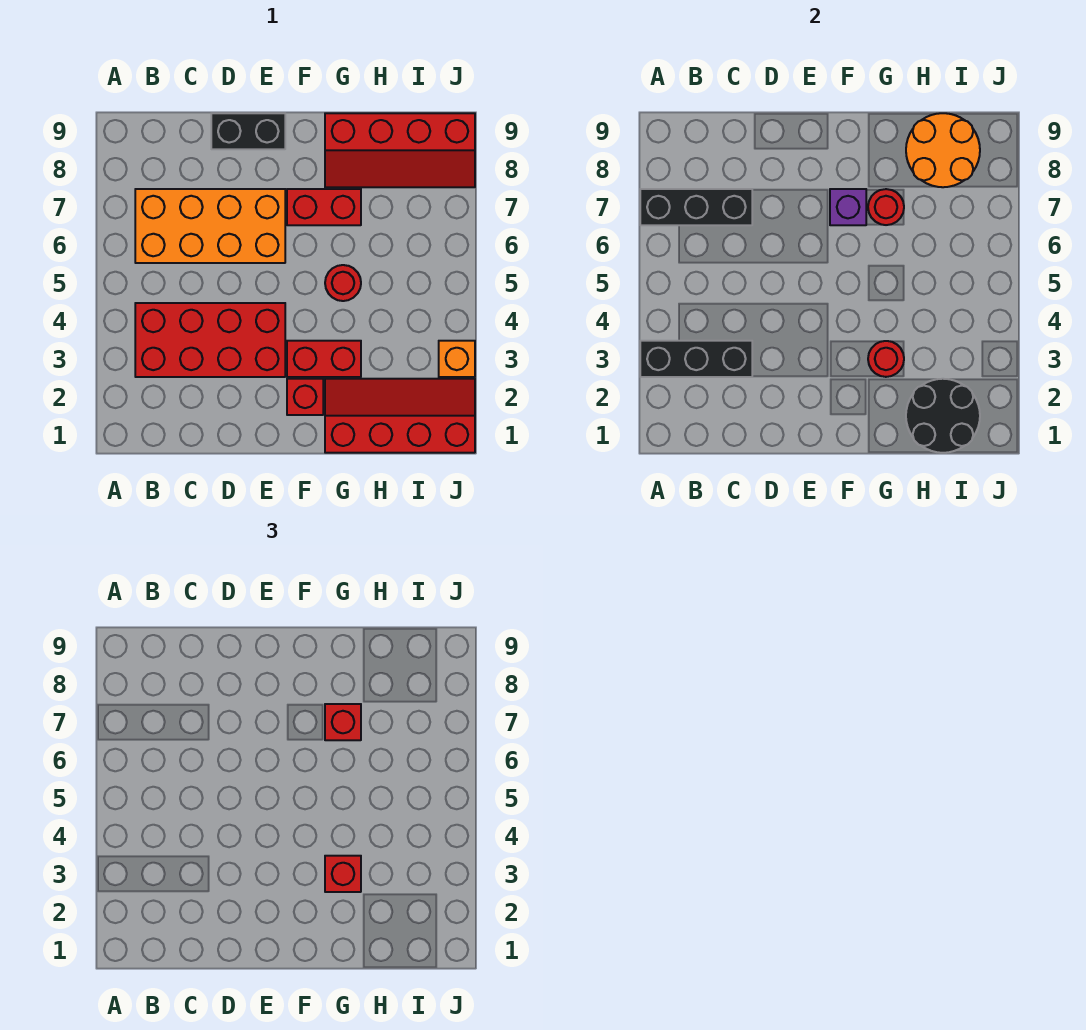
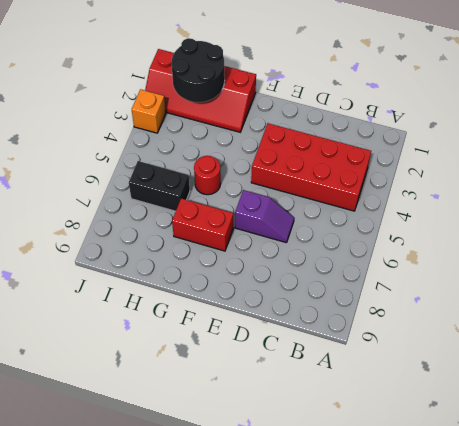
purple slope D6:E6 level 1 top E -> orange brick B6:E7 level 1
black brick H6:I6 level 1 -> black brick D9:E9 level 1
none -> red brick F2 level 1
none -> red brick F3:G3 level 1
none -> red slope G8:J9 level 1 top 9

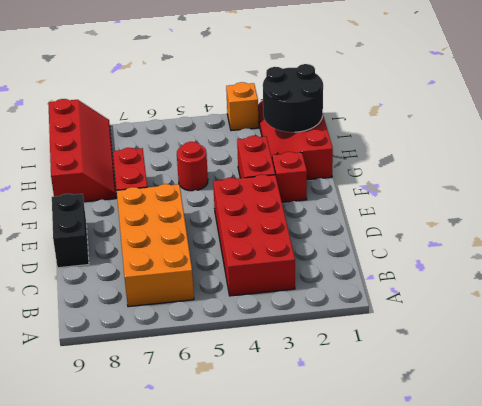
none -> black brick A3:C3 level 2
none -> black brick A7:C7 level 2
none -> purple brick F7 level 2

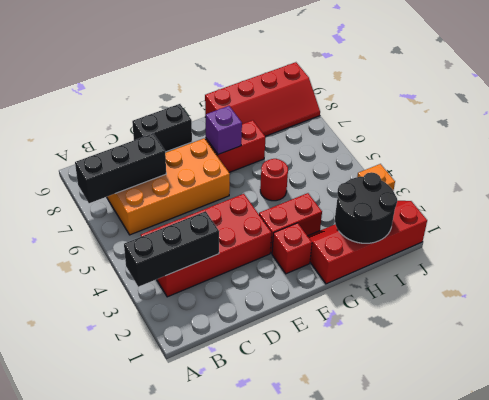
none -> red round brick G3 level 2
none -> red round brick G7 level 2
none -> orange round brick H8:I9 level 2

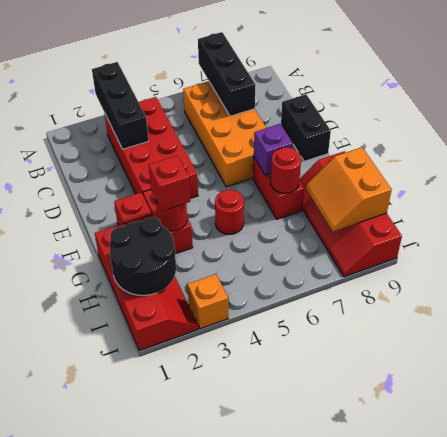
orange slope H8:I9 level 2 top 9 -> orange round brick H8:I9 level 2
none -> red brick G7 level 3

